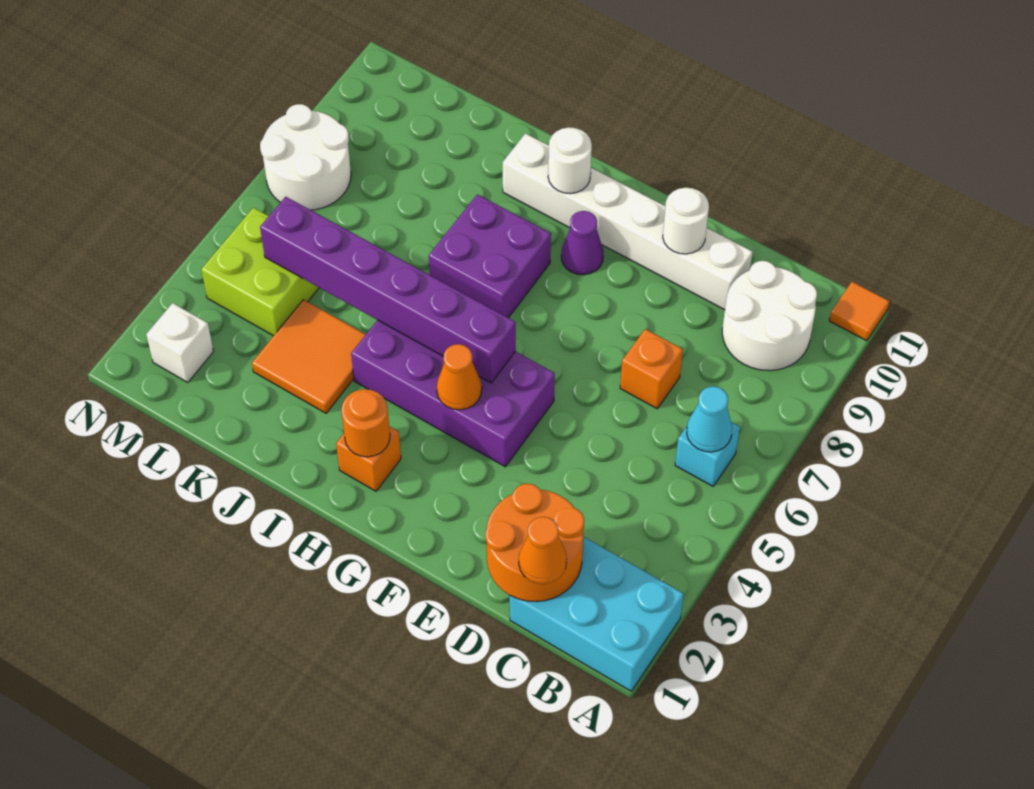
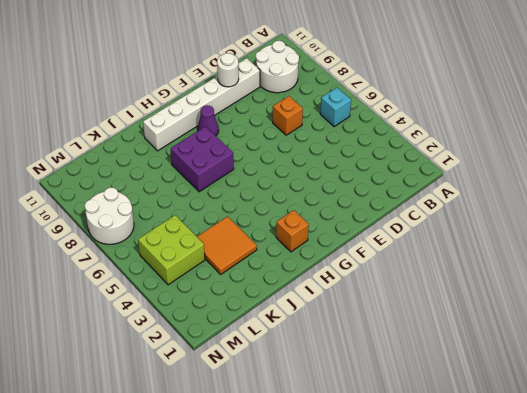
none -> cyan brick A1:C2 level 1
none -> orange tile A11 level 1
none -> purple brick F4:I5 level 1

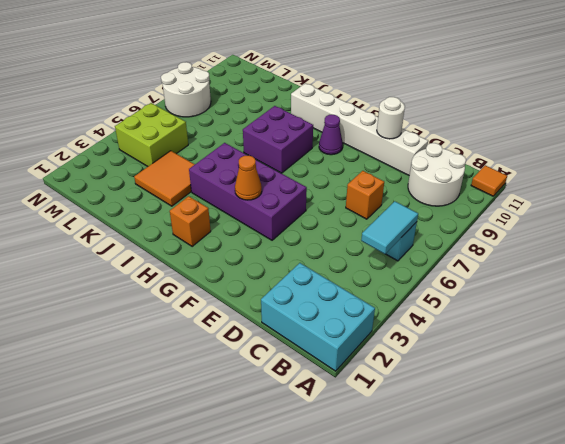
cyan tile B5:B6 level 2 -> cyan cone B6 level 2
none -> white brick M2 level 1
none -> orange round brick C1:D2 level 2
none -> purple brick G5:L5 level 2

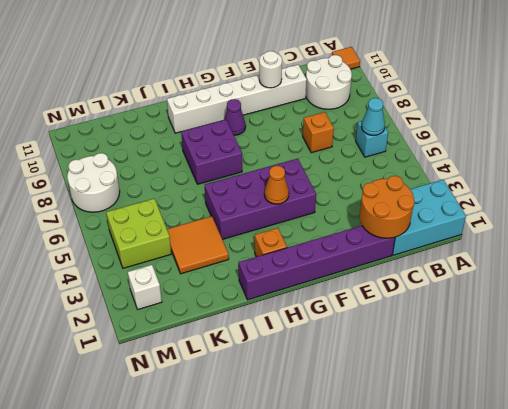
purple brick D1:I1 level 1 -> purple brick G5:L5 level 2
none -> orange round brick H2 level 2
none -> white round brick H10 level 2
none -> orange cone C1 level 3

